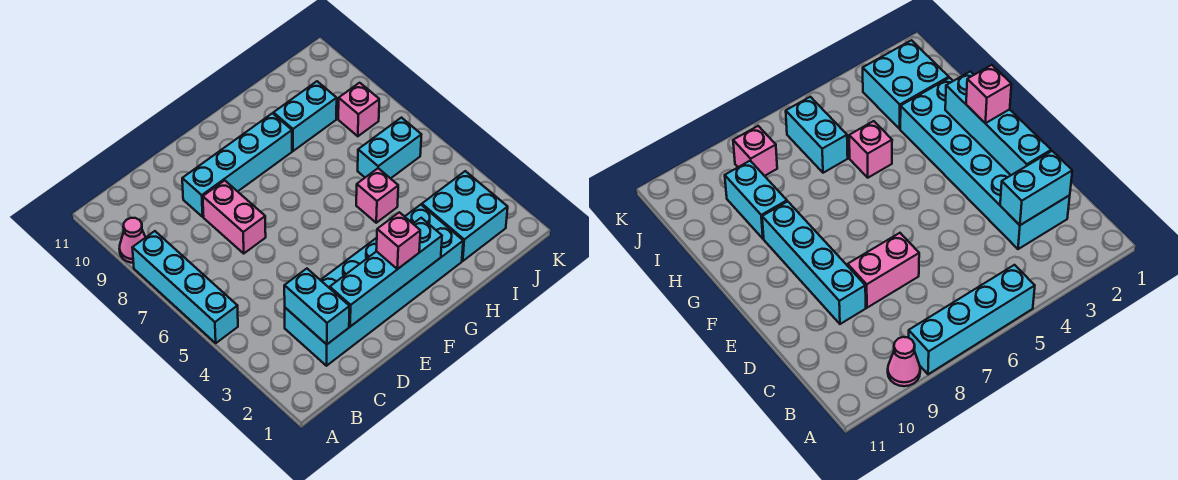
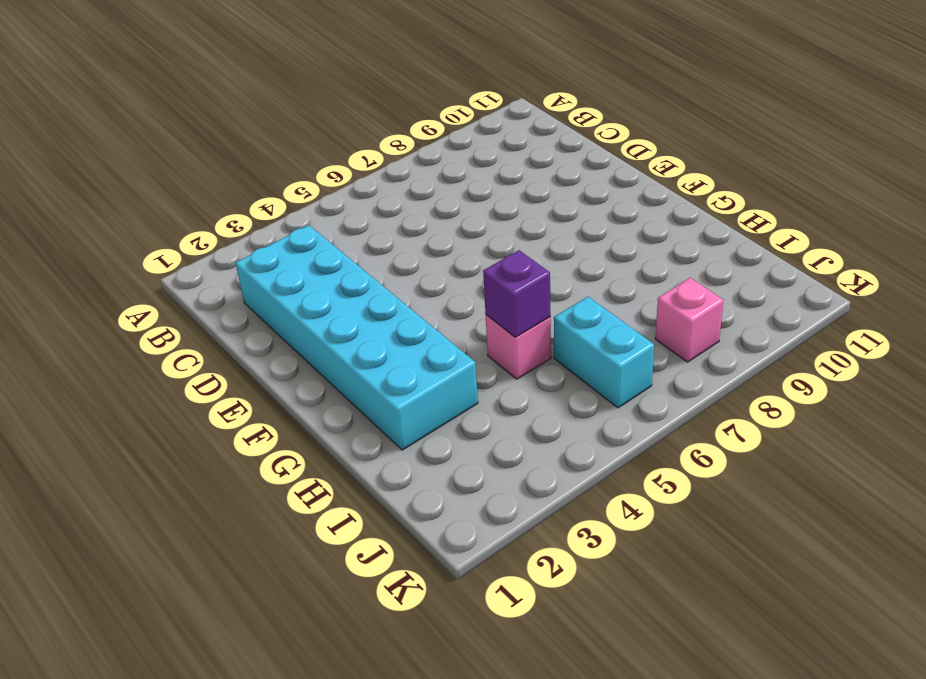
purple brick H5 level 2 -> none
none -> cyan brick A5:A8 level 1
none -> pink cone A9 level 1
none -> pink brick D7:D8 level 1

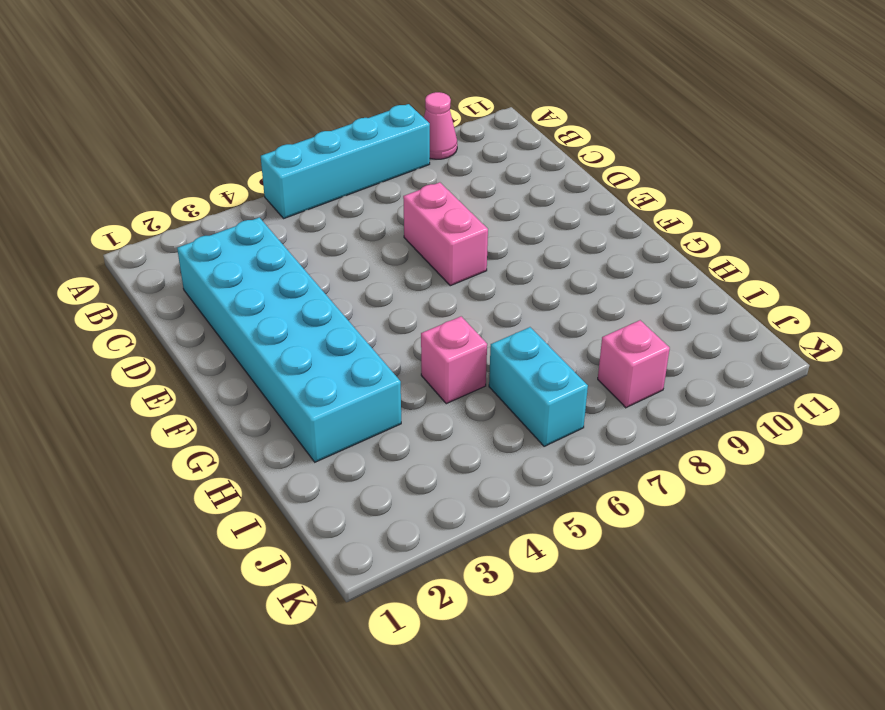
pink brick D7:E7 level 1 -> pink brick D7:D8 level 1
none -> cyan brick D9:G9 level 1
none -> cyan brick H9:I9 level 1
none -> cyan brick I2:J3 level 1

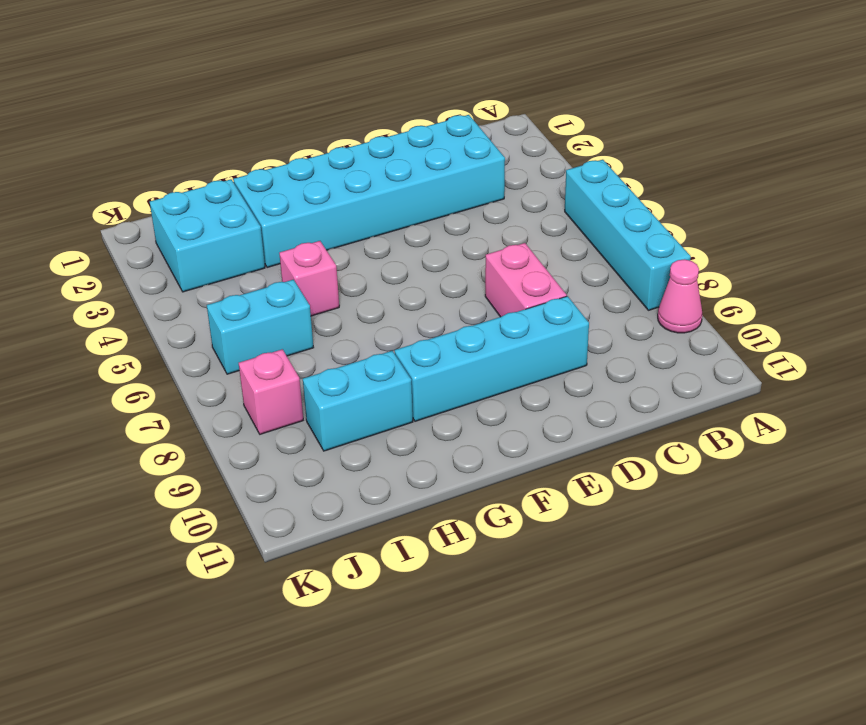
none -> cyan brick C2:C3 level 2
none -> cyan brick D2:G2 level 2
none -> pink brick F2 level 3

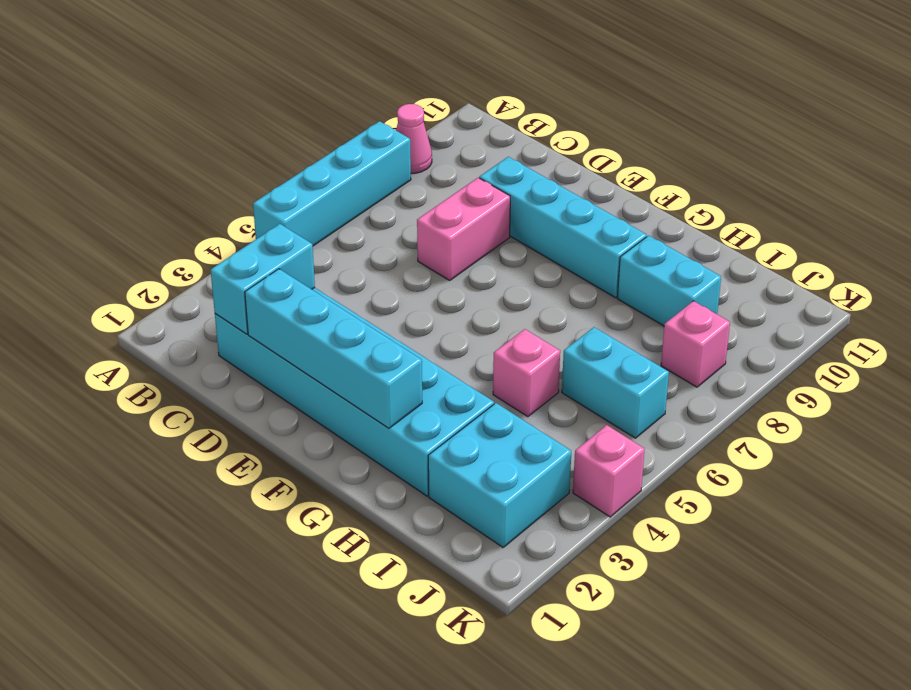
pink brick K4 level 1 -> pink brick F2 level 3

